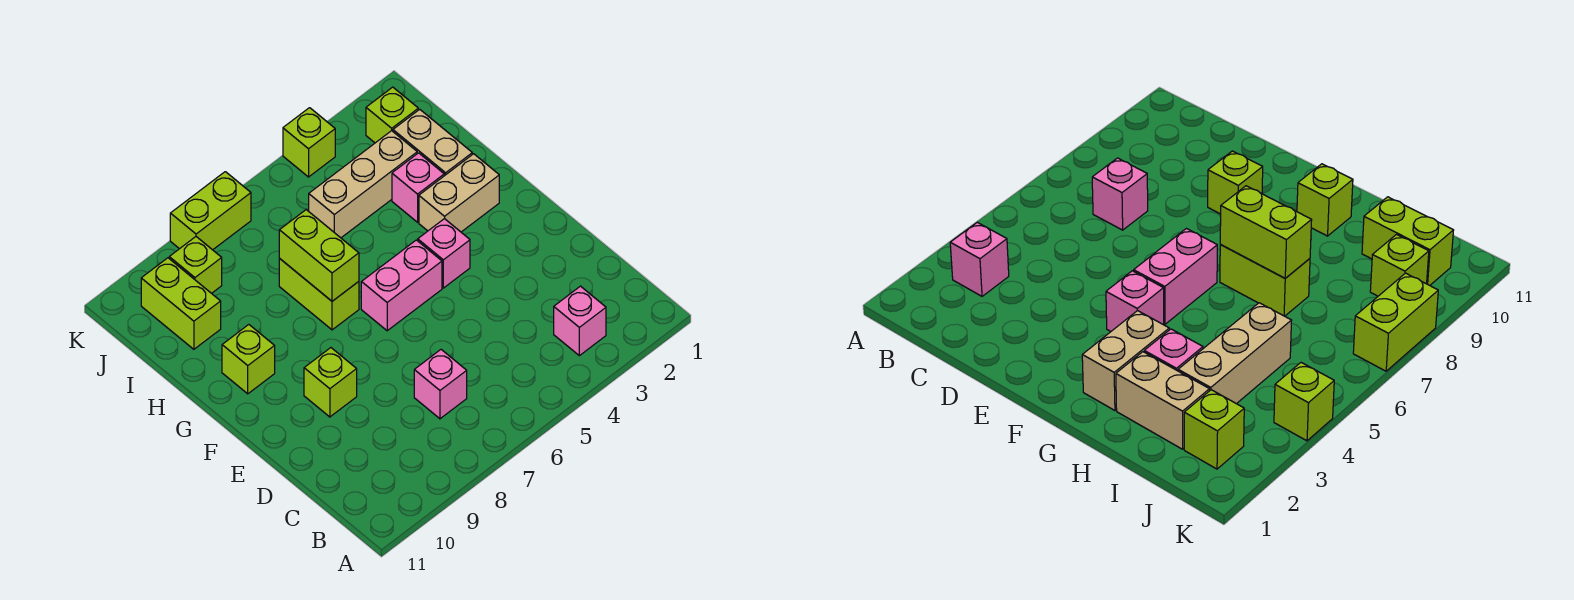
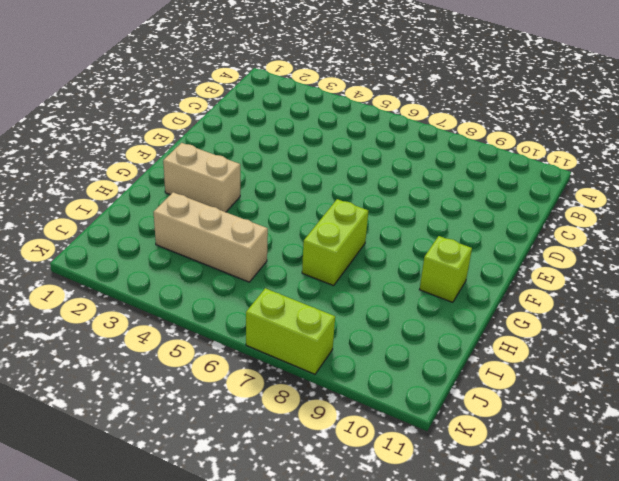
none -> pink brick B3 level 1
none -> pink brick C7 level 1
none -> lime brick E9 level 1

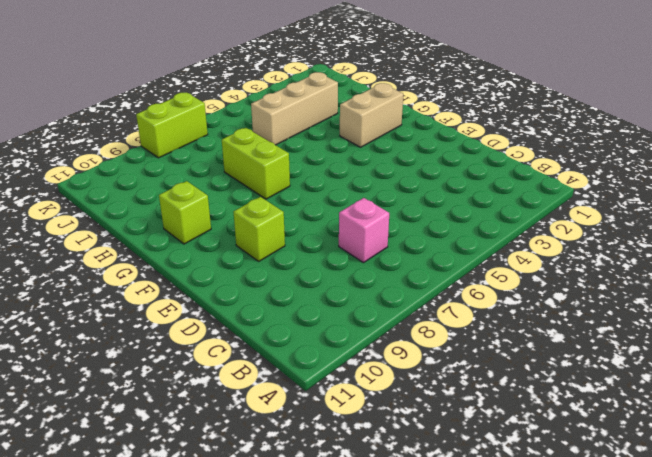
none -> pink brick B3 level 1
none -> pink brick F4 level 1
none -> pink brick F5:F6 level 1

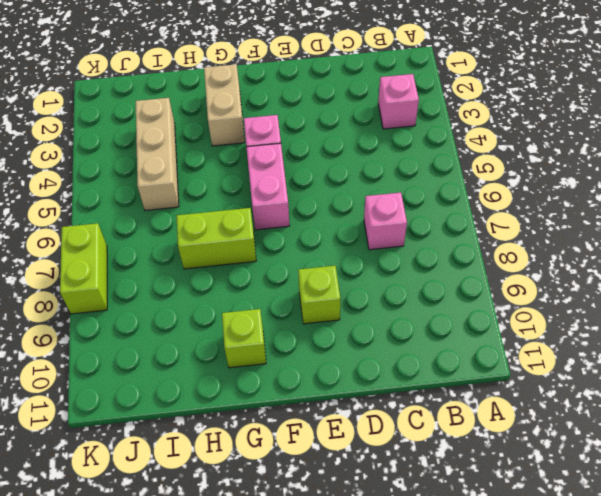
none -> tan brick H2:I2 level 1
none -> pink brick H3 level 1
none -> lime brick I10:J10 level 1

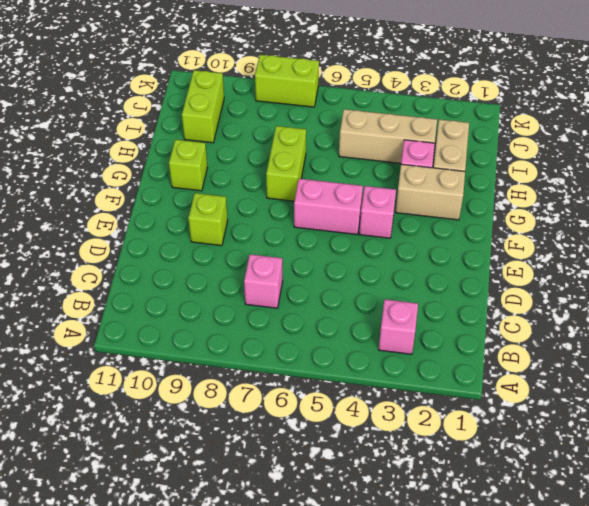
none -> lime brick J2 level 1
none -> lime brick J9 level 1
none -> lime brick K4 level 1

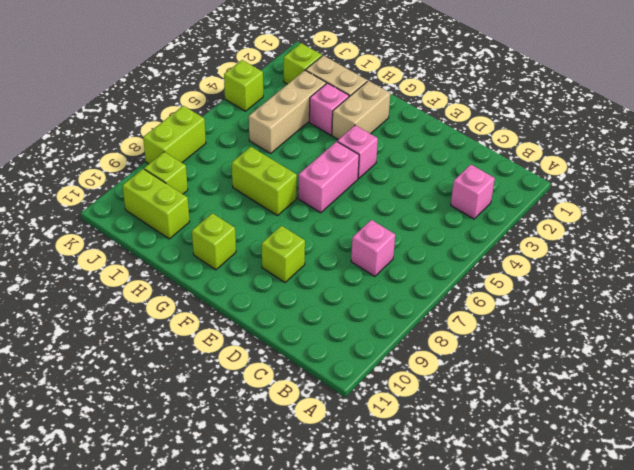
none -> lime brick G7:H7 level 2

